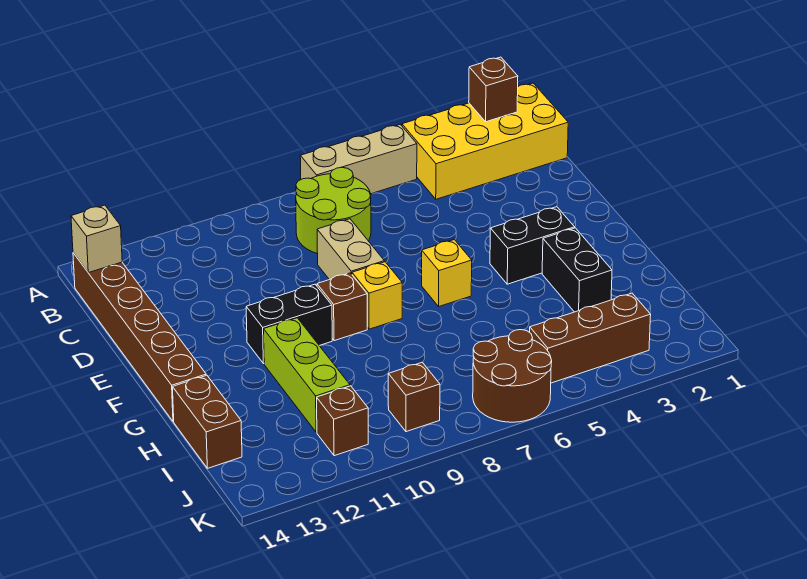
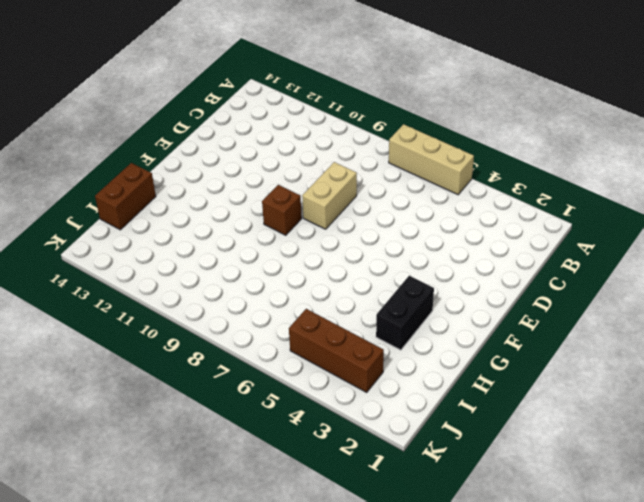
none -> yellow brick A1:B4 level 1
none -> lime round brick B7:C8 level 1
none -> brown brick B14:G14 level 1

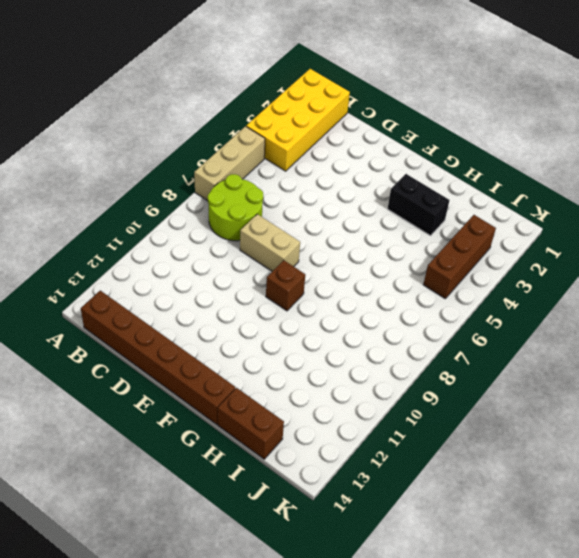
none -> black brick F3:F4 level 1
none -> yellow brick F6 level 1
none -> yellow brick F8 level 1

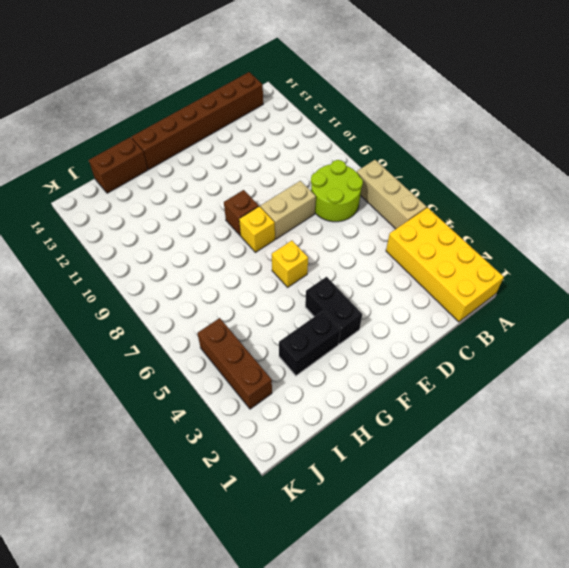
none -> black brick F10:F11 level 1
none -> lime brick G11:I11 level 1
none -> brown round brick J6:K7 level 1

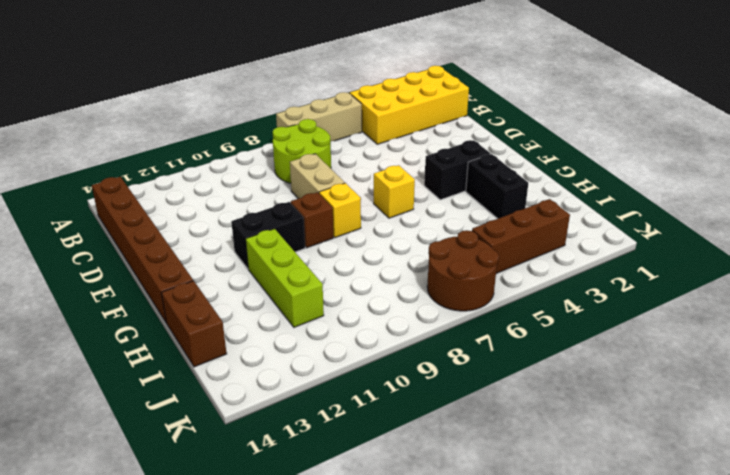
none -> brown brick J9 level 1
none -> brown brick J11 level 1
none -> brown brick A2 level 2

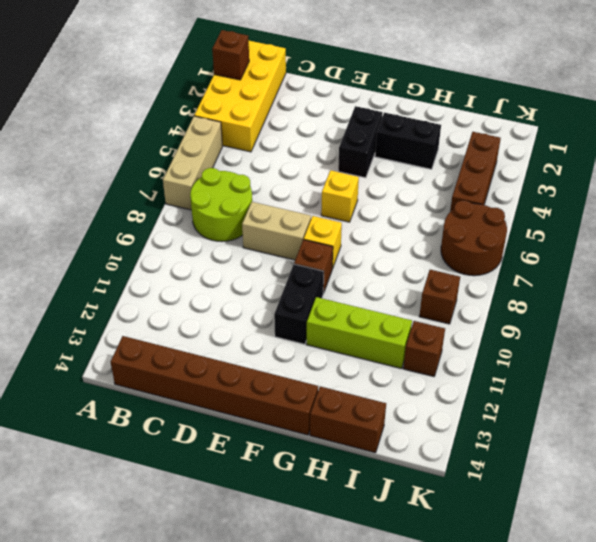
none -> tan brick B14 level 2

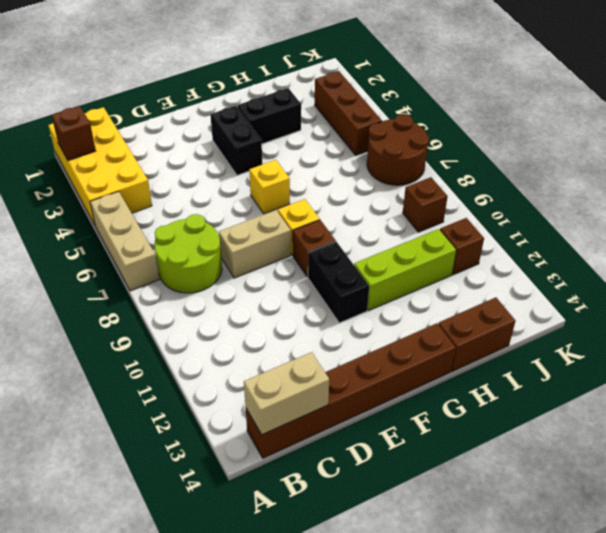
tan brick B14:C14 level 2 -> tan brick B14 level 2

